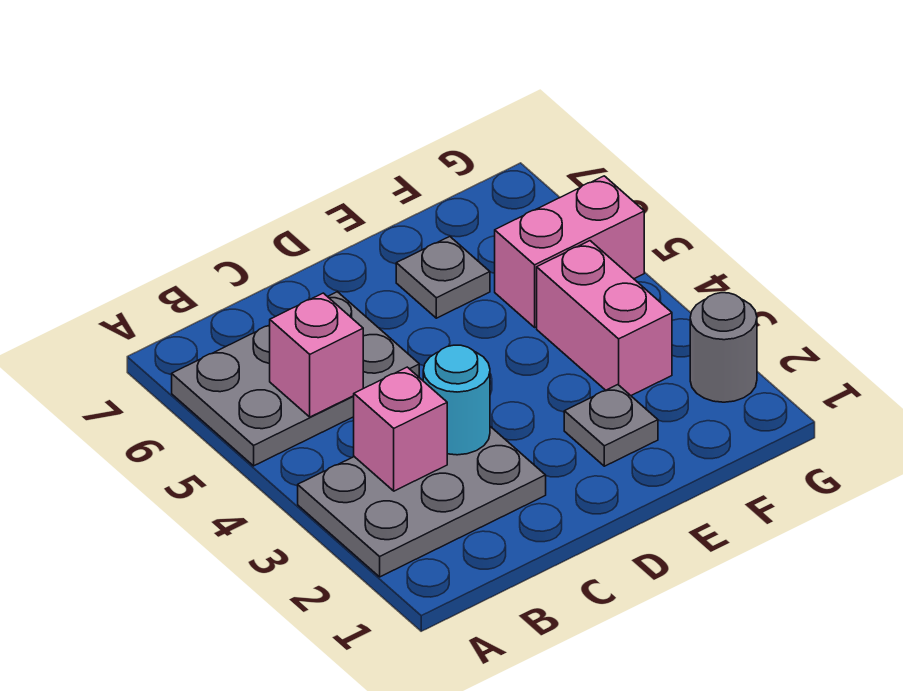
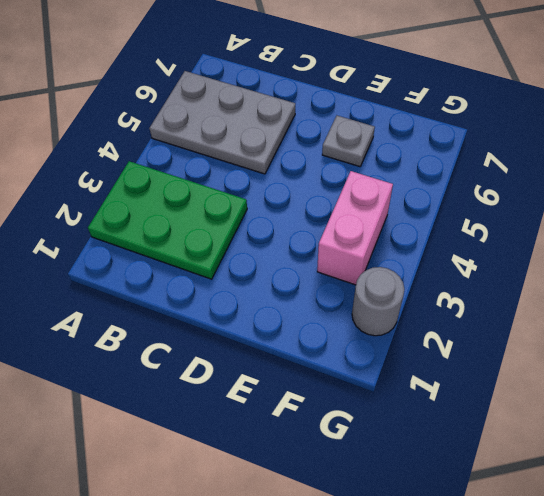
green plate A2:C3 level 1 -> grey plate A2:C3 level 1
none -> grey plate E2 level 1
none -> pink brick F5:G5 level 1

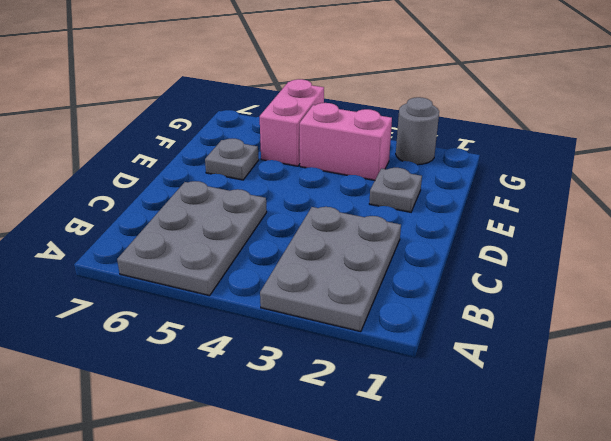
none -> pink brick B3 level 2
none -> pink brick B5 level 2

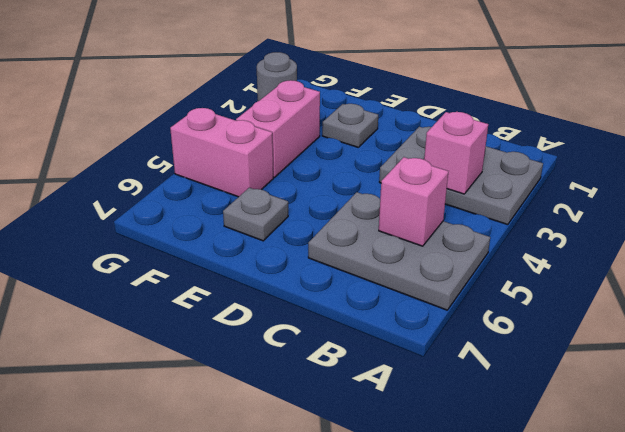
none -> cyan round brick C3 level 2

